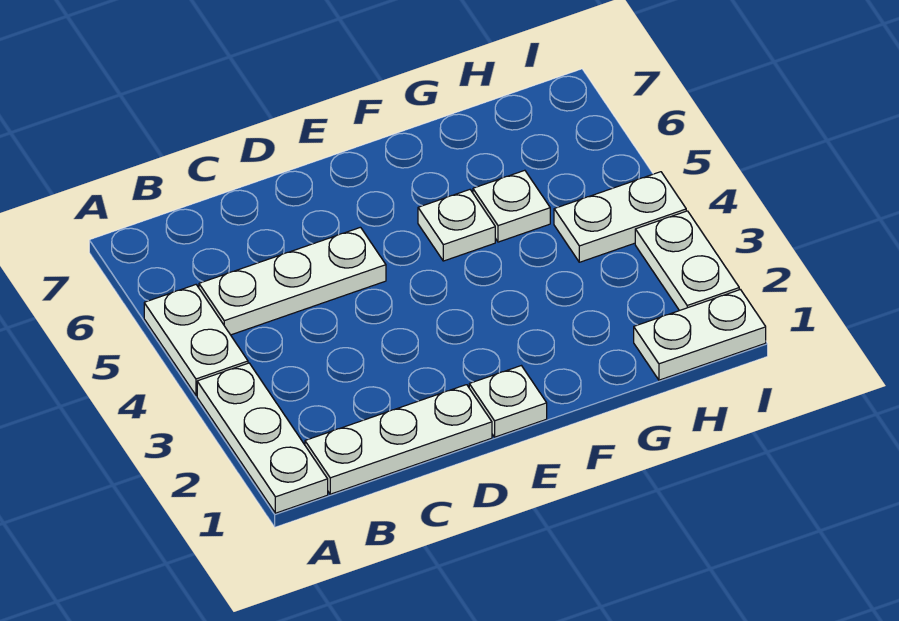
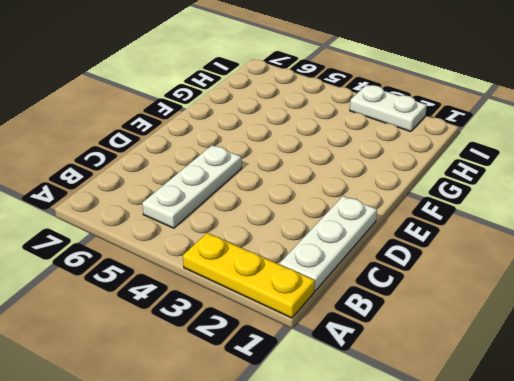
yellow plate A1:A3 level 1 -> white plate A1:A3 level 1
none -> white plate A4:A5 level 1
none -> white plate E1 level 1

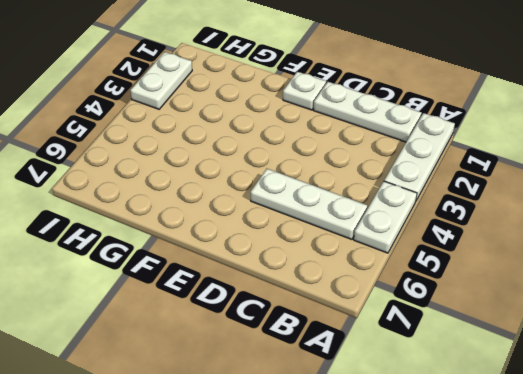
none -> white plate F5 level 1
none -> white plate G5 level 1

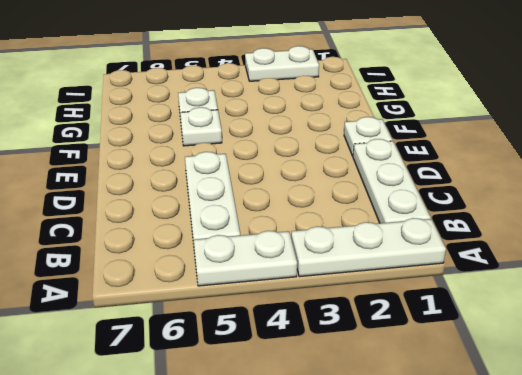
none -> white plate H1:I1 level 1
none -> white plate H4:I4 level 1

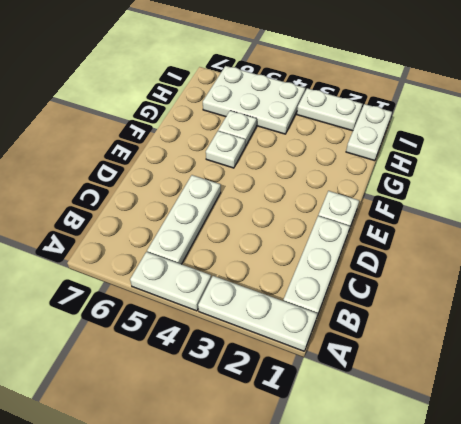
white plate H4:I6 level 1 -> white plate H4:I4 level 1

